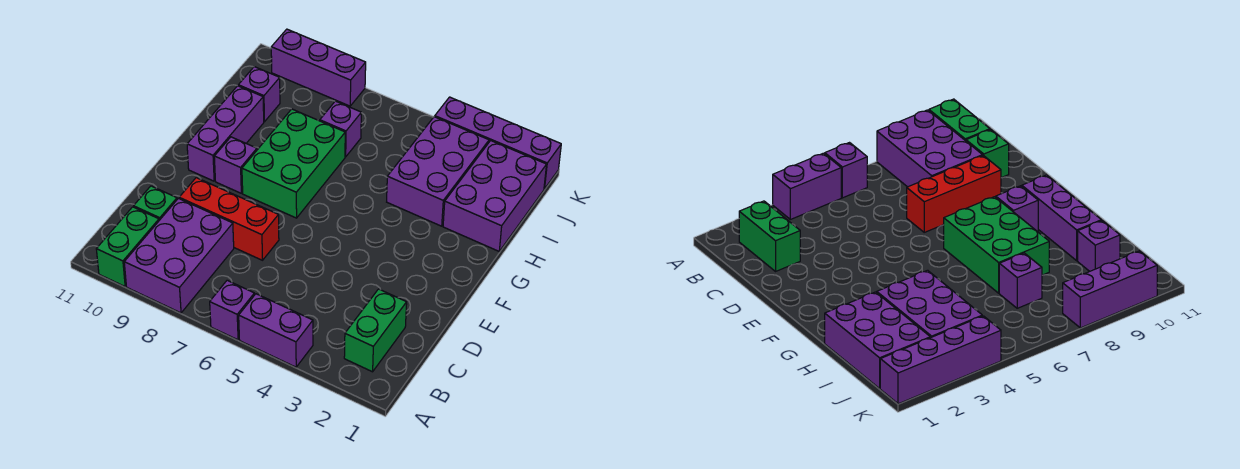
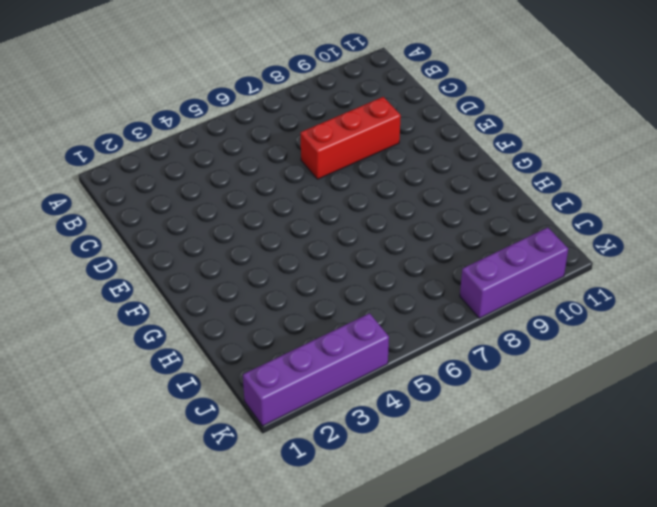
none -> purple brick A4:A5 level 1
none -> purple brick A6 level 1
none -> purple brick A8:C9 level 1

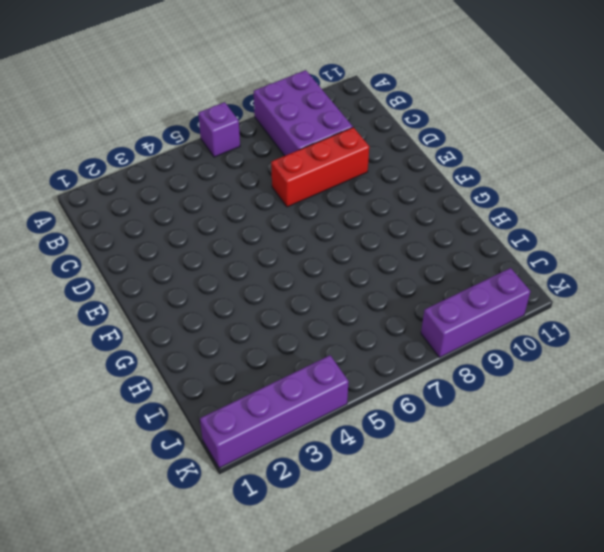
none -> purple brick A4:A5 level 1
none -> green brick A10:B10 level 1
none -> green brick B2:C2 level 1

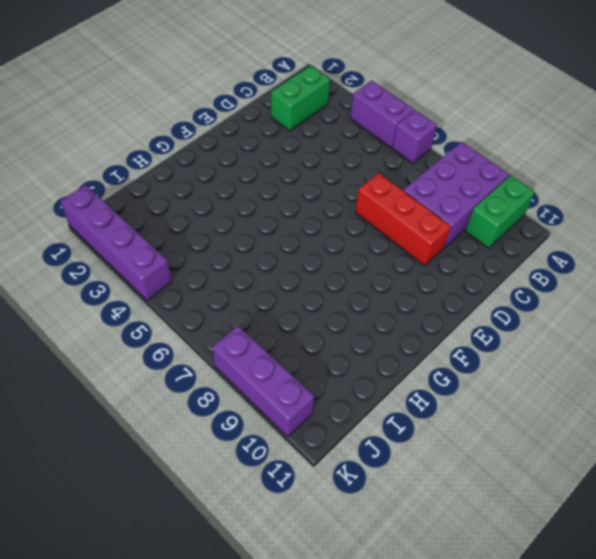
none -> green brick C10 level 1
none -> green brick F7:H8 level 1
none -> purple brick F9 level 1

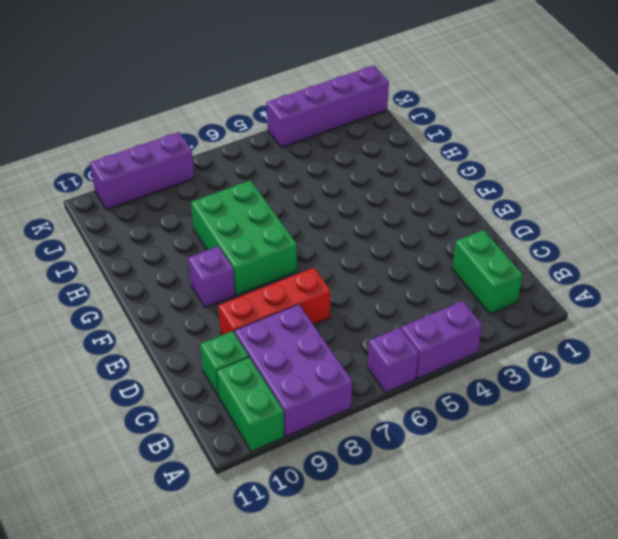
none -> purple brick F10:H10 level 1
none -> purple brick H1:J2 level 1
none -> purple brick H3:J4 level 1

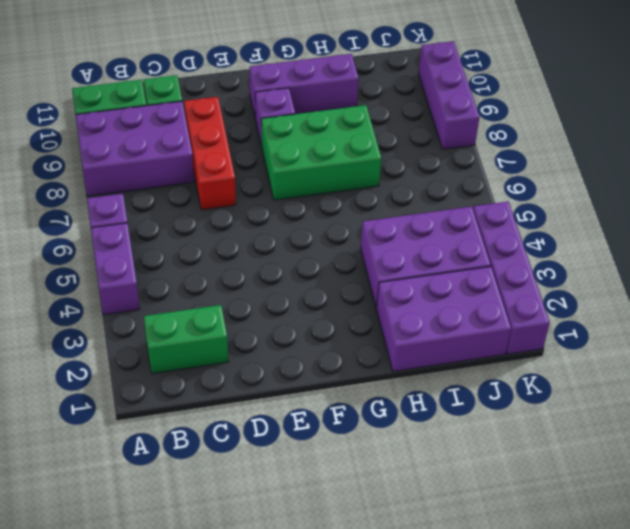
none -> purple brick I7 level 1
none -> purple brick I10 level 1

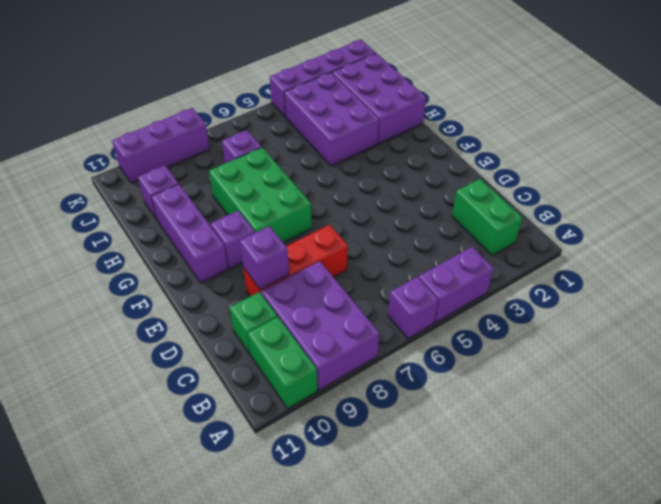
purple brick D9 level 2 -> none

